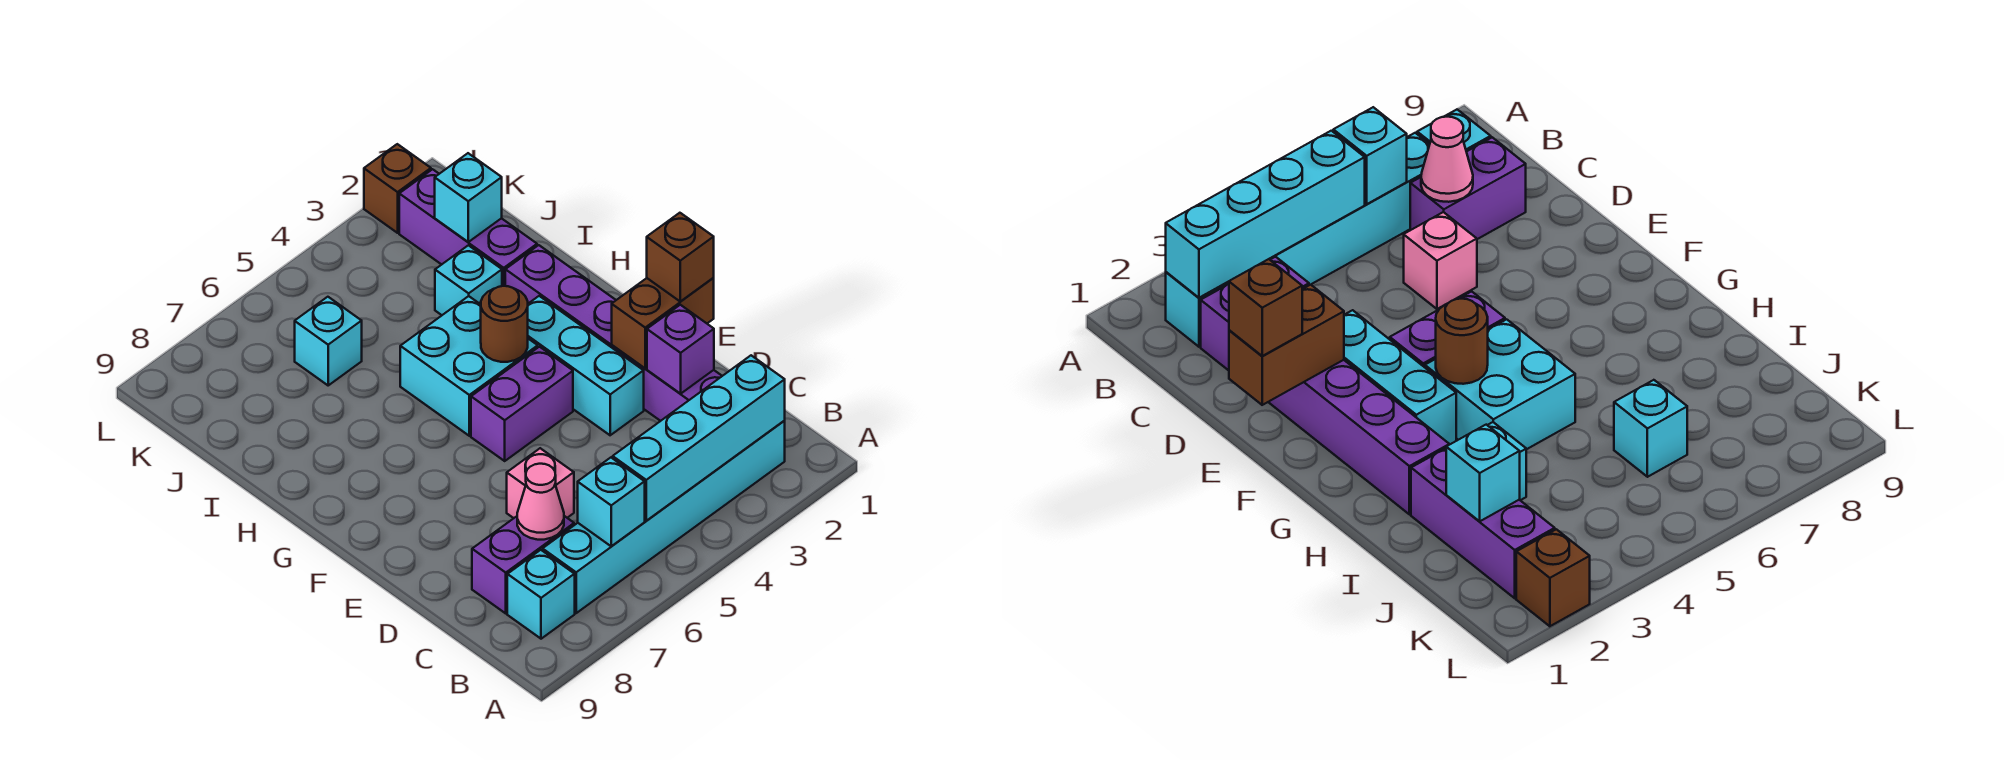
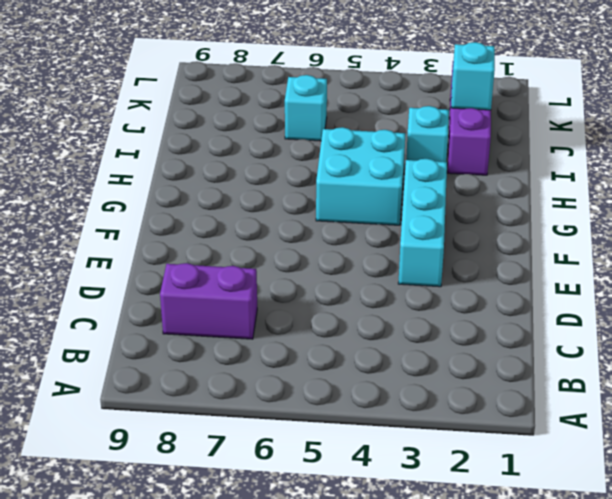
none -> cyan brick B2:B7 level 1
none -> cyan brick B8 level 1
none -> purple brick C2:H2 level 1

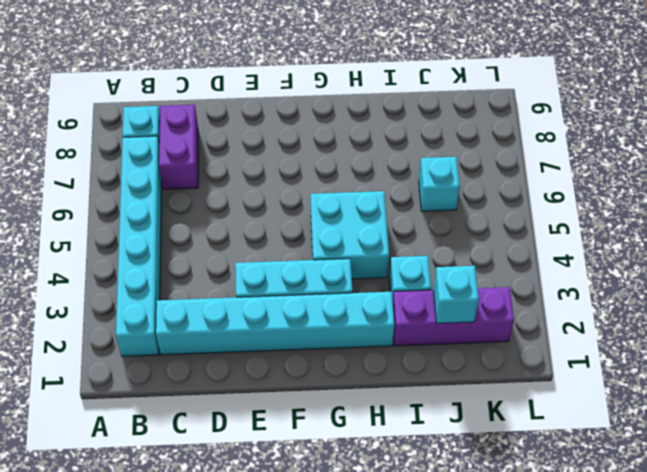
cyan brick C2:H2 level 1 -> purple brick C2:H2 level 1
none -> pink brick D6 level 1
none -> purple brick F4:F5 level 1
none -> brown brick L2 level 1

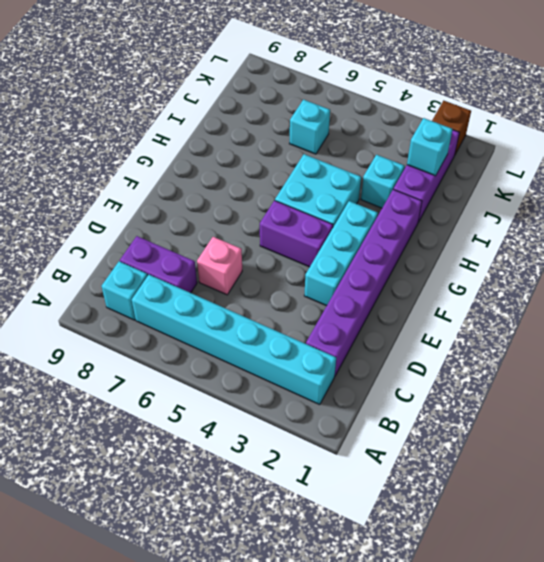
none -> cyan brick B2:B5 level 2
none -> cyan brick B6 level 2
none -> pink cone C7 level 2

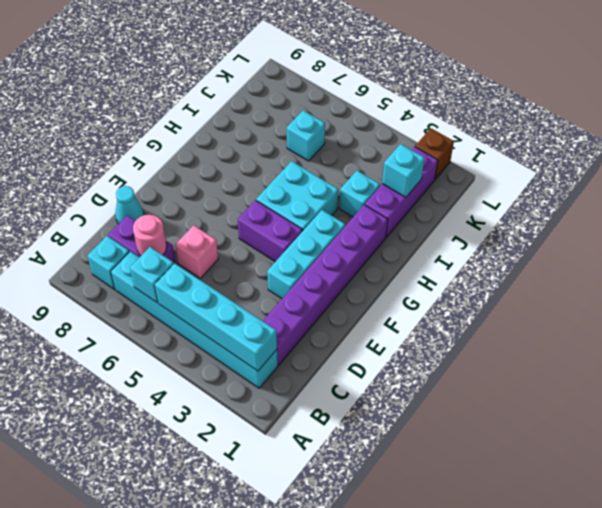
pink round brick C7 level 2 -> pink cone C7 level 2
cyan cone D9 level 1 -> none
none -> purple brick D2 level 2
none -> brown brick E1:E2 level 2
none -> brown round brick G4 level 2

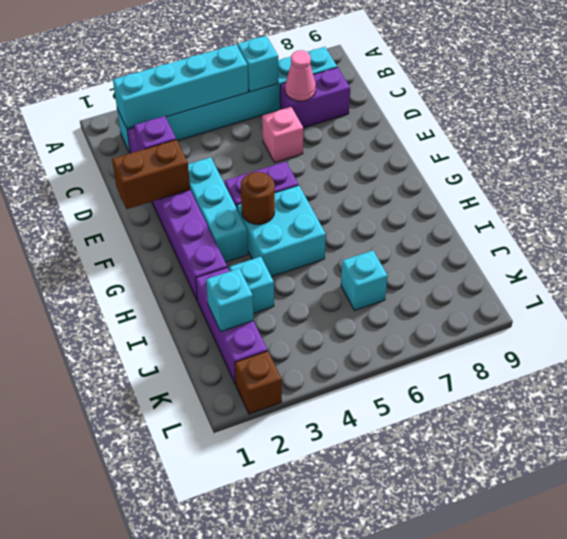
none -> brown brick E1 level 3

